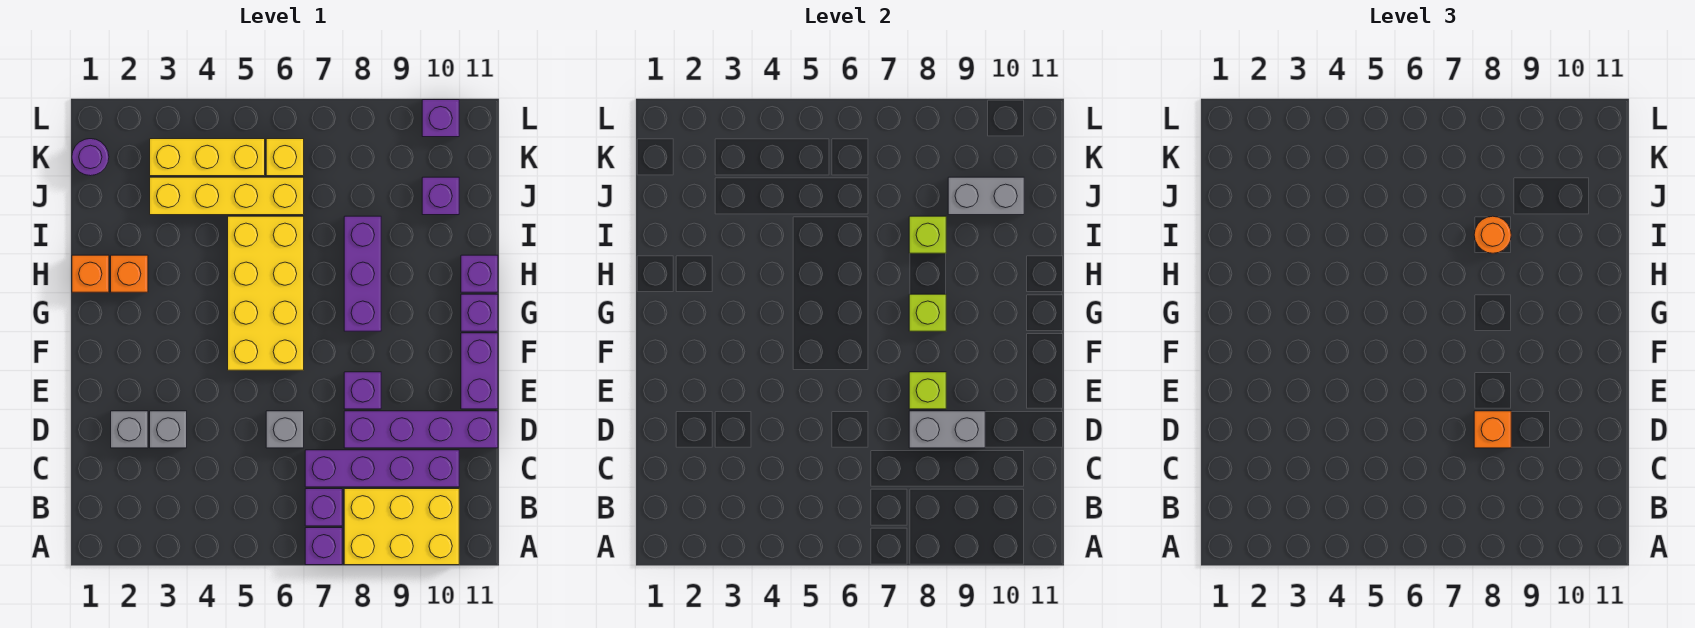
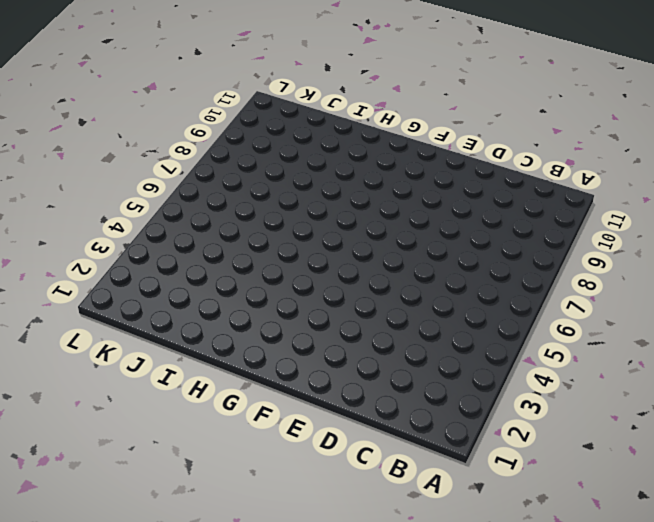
none -> purple brick A7 level 1
none -> yellow brick A8:B10 level 1
none -> purple brick B7 level 1

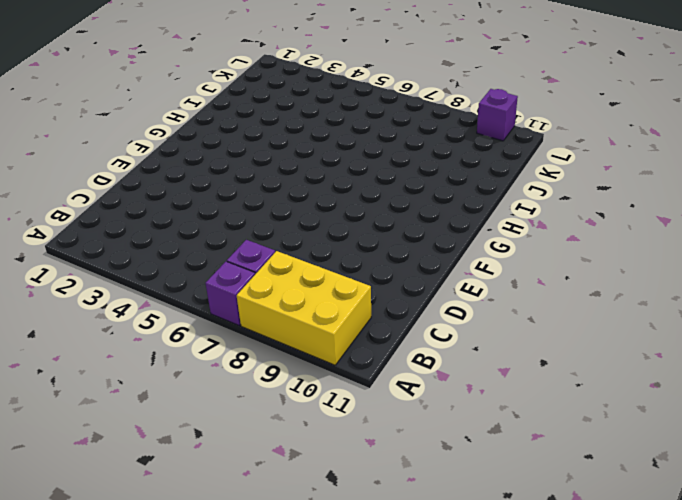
none -> purple brick C7:C10 level 1
none -> grey brick D2 level 1
none -> grey brick D3 level 1

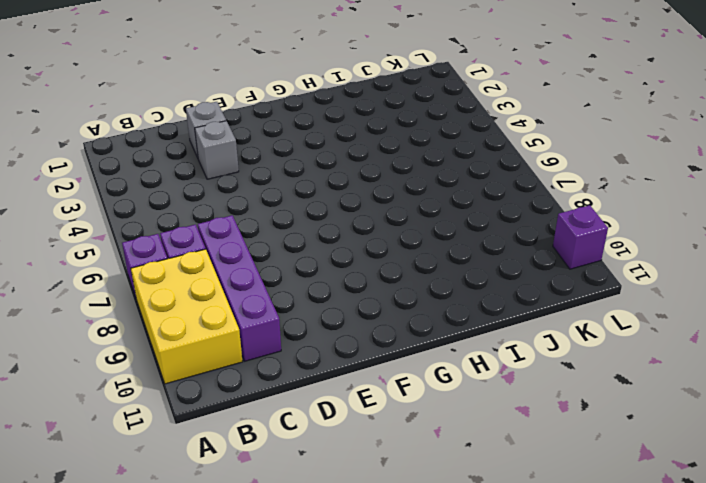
none -> grey brick D6 level 1
none -> purple brick D8:D11 level 1
none -> purple brick E8 level 1

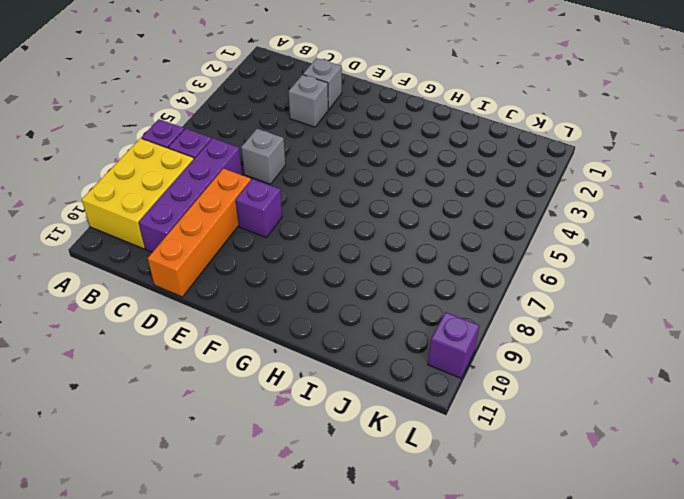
orange brick D8:D11 level 1 -> purple brick D8:D11 level 1
none -> purple brick E11:F11 level 1
none -> yellow brick F5:I6 level 1
none -> purple brick G8:I8 level 1

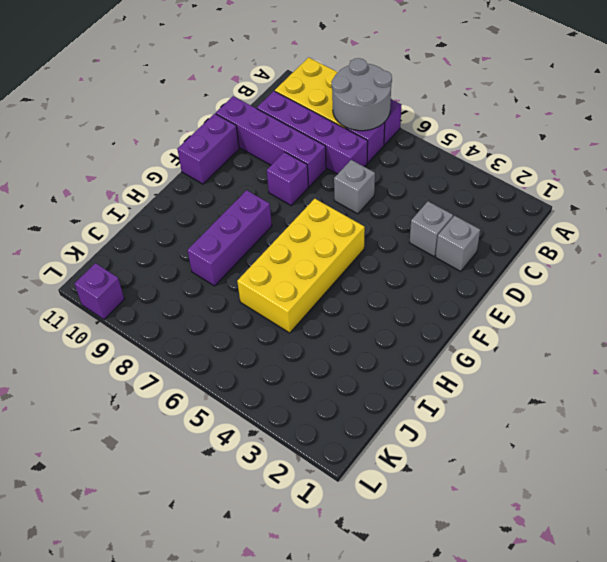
grey round brick A7:B8 level 2 -> none
none -> purple brick G11 level 1
none -> orange brick H1 level 1
none -> orange brick H2 level 1

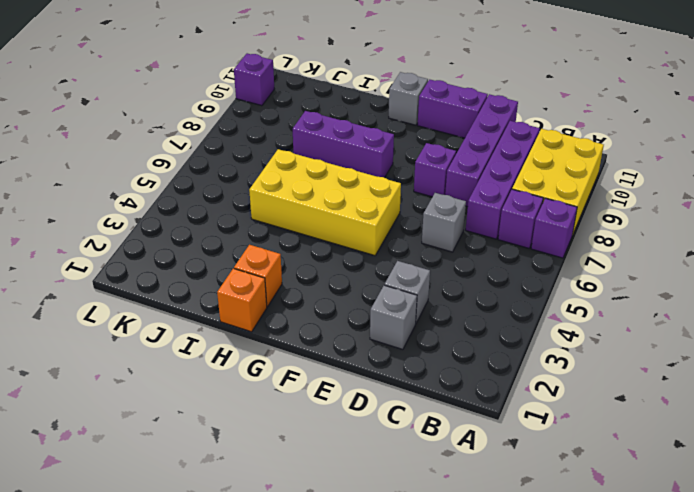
grey brick G11 level 1 -> purple brick G11 level 1
none -> purple brick H11 level 1
none -> yellow brick J3:J6 level 1
none -> purple brick J10 level 1

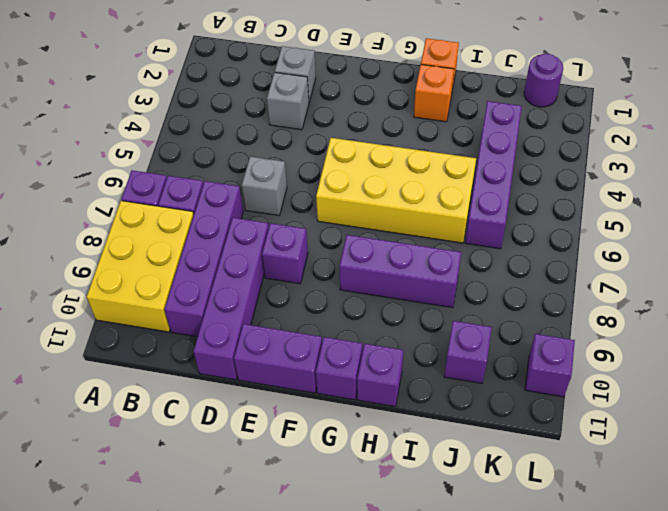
purple brick J3:J6 level 1 -> yellow brick J3:J6 level 1
none -> yellow brick K3:K5 level 1
none -> yellow brick K6 level 1
none -> grey brick D8:D9 level 2

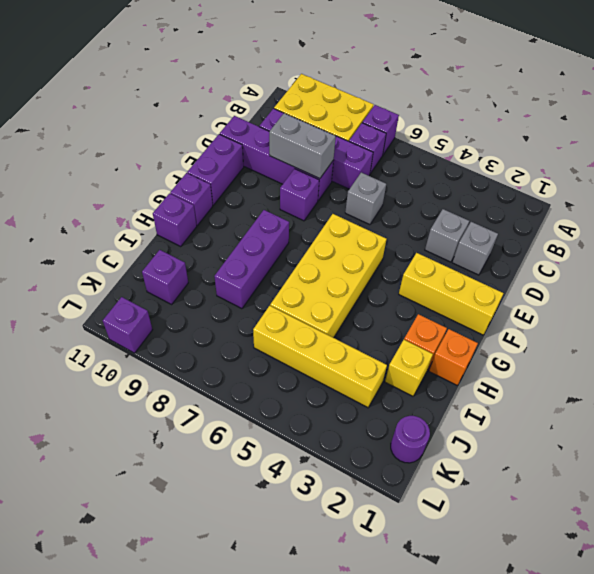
yellow brick F1:F3 level 1 -> yellow brick K3:K5 level 1
yellow brick I2 level 1 -> yellow brick K6 level 1
none -> lime brick E8 level 2
none -> lime brick G8 level 2
none -> lime brick I8 level 2

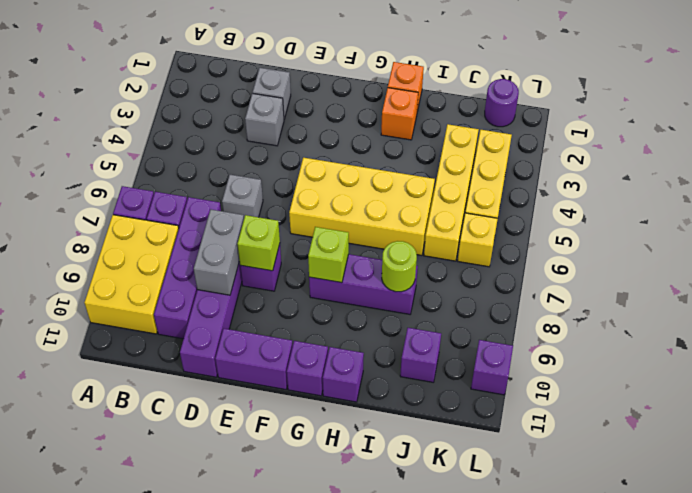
lime round brick I8 level 2 -> lime brick I8 level 2
none -> grey brick J9:J10 level 2
none -> orange brick D8 level 3
none -> orange round brick I8 level 3

